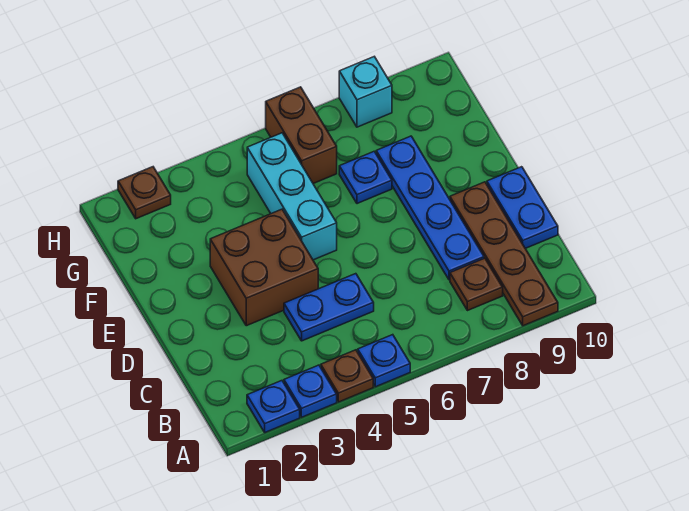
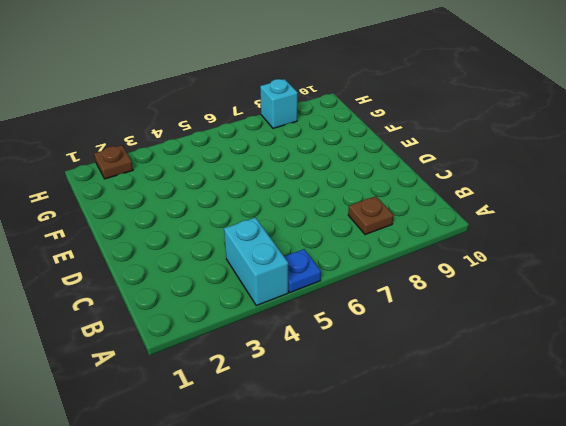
cyan brick A4:B4 level 1 -> brown plate A4 level 1
none -> blue plate A2 level 1
none -> blue plate A3 level 1
none -> brown plate A9:D9 level 1

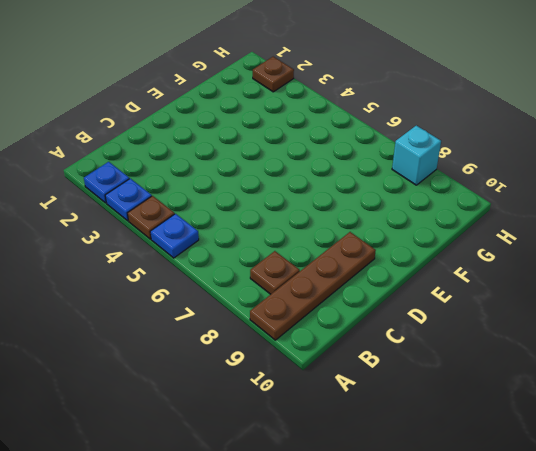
none -> blue plate C4:C5 level 1
none -> blue plate C8:F8 level 1
none -> blue plate C10:D10 level 1

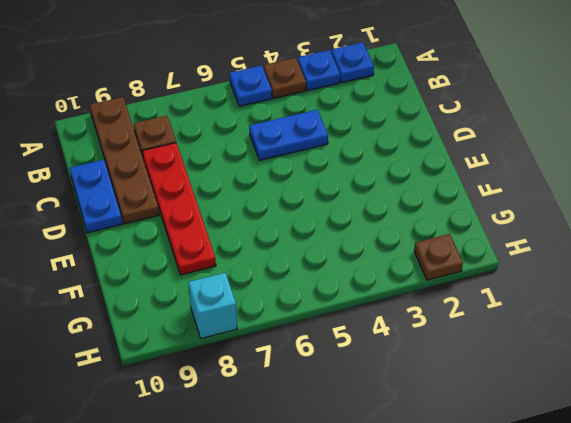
red plate C8:F8 level 1 -> blue plate C8:F8 level 1
none -> brown brick D3:E4 level 1
none -> cyan brick E5:G5 level 1
none -> blue plate F7 level 1

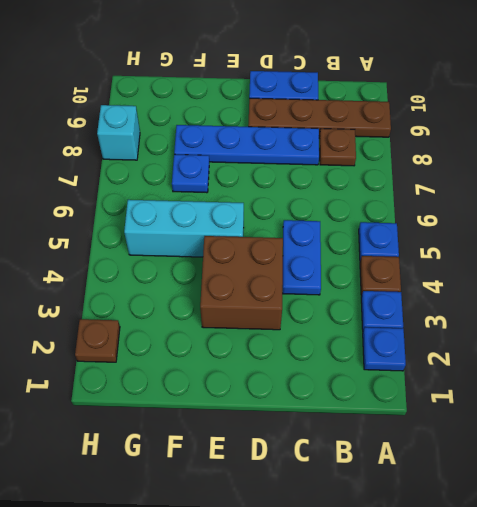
none -> brown brick G6:H6 level 1

